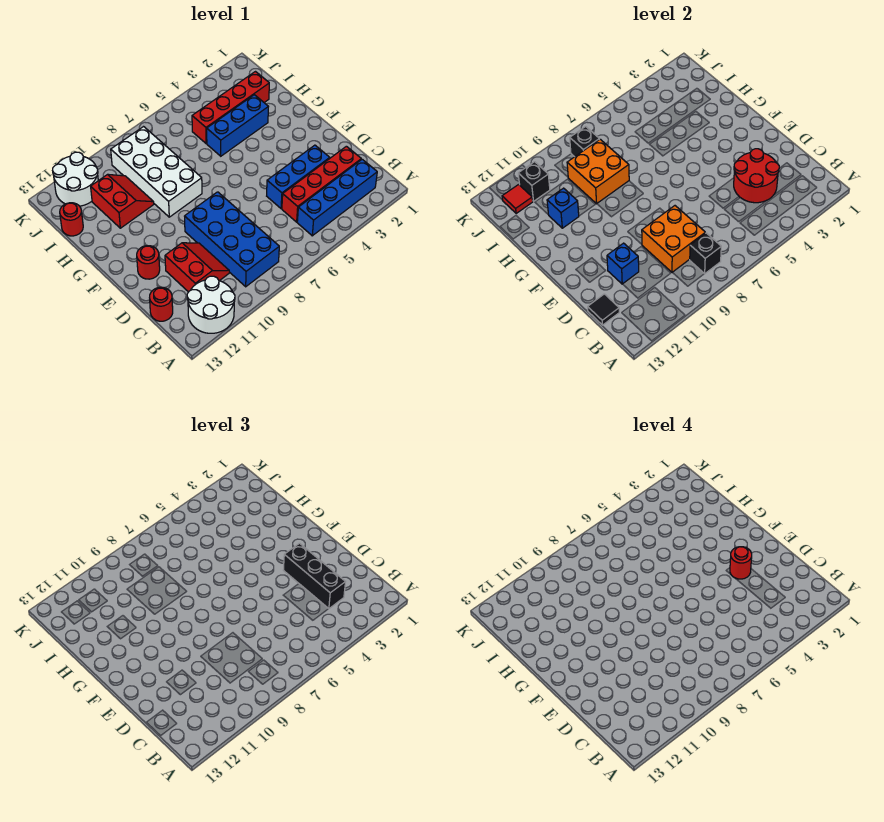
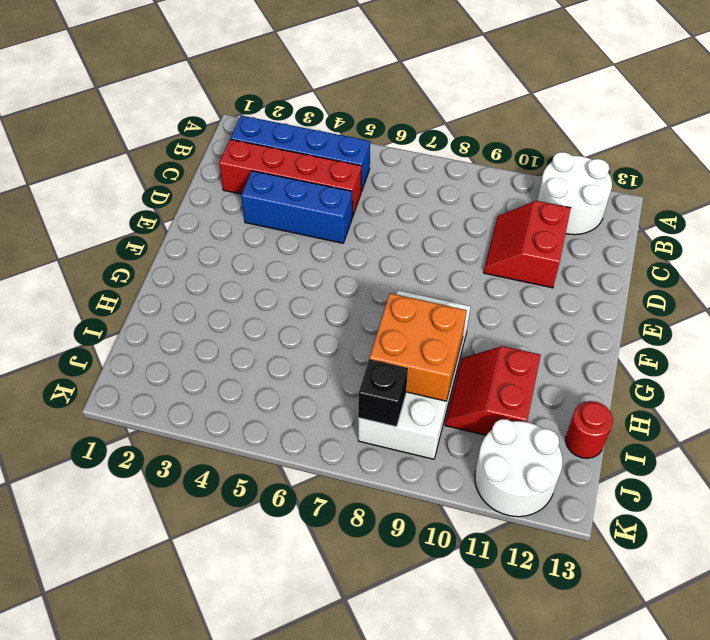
none -> blue brick B8:E9 level 1
none -> red round brick C13 level 1
none -> red round brick E12 level 1

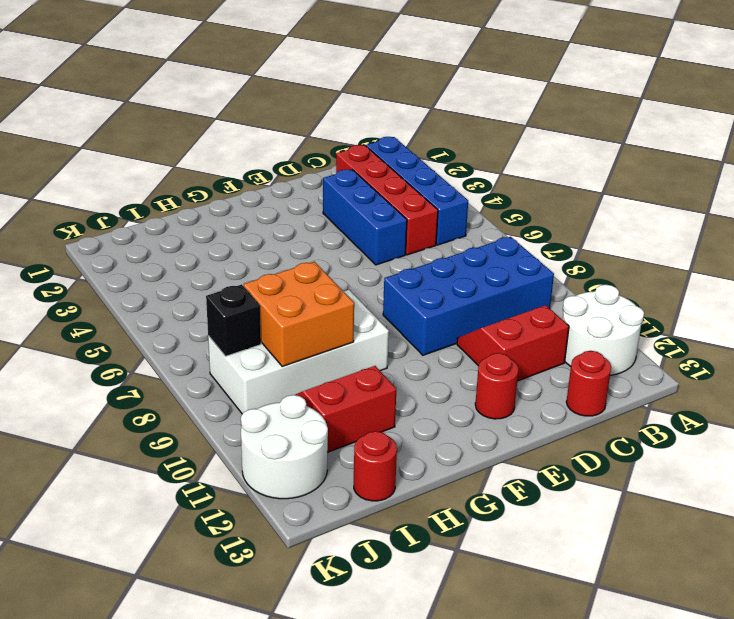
none -> blue brick H3:H5 level 1
none -> red brick I2:I5 level 1
none -> black brick B8 level 2

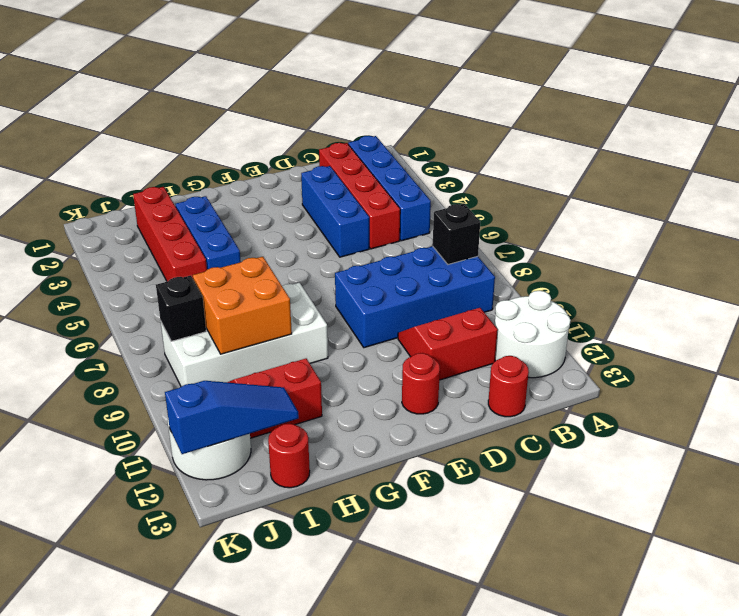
blue slope I12:K12 level 2 top K -> red tile J12 level 2
none -> red round brick C3:D4 level 2
none -> orange brick C8:D9 level 2
none -> black tile C13 level 2

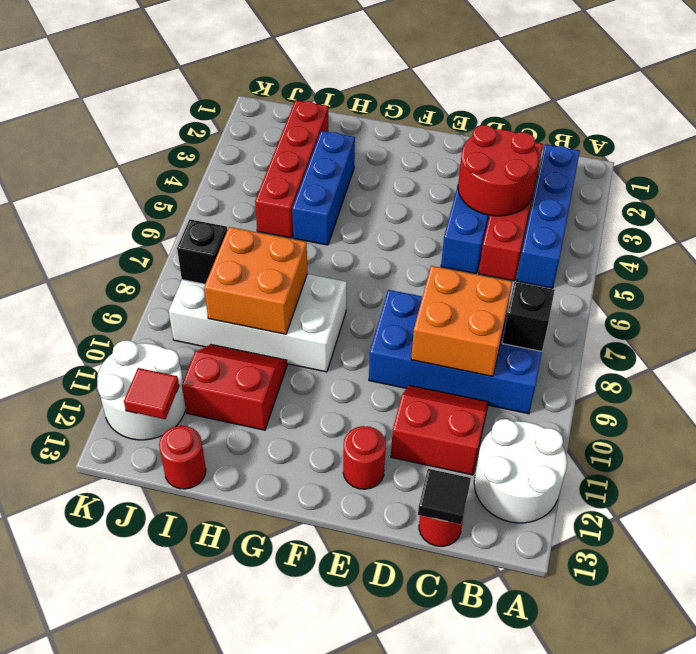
none -> blue brick D11 level 2
none -> blue brick H11 level 2
none -> black brick J11 level 2

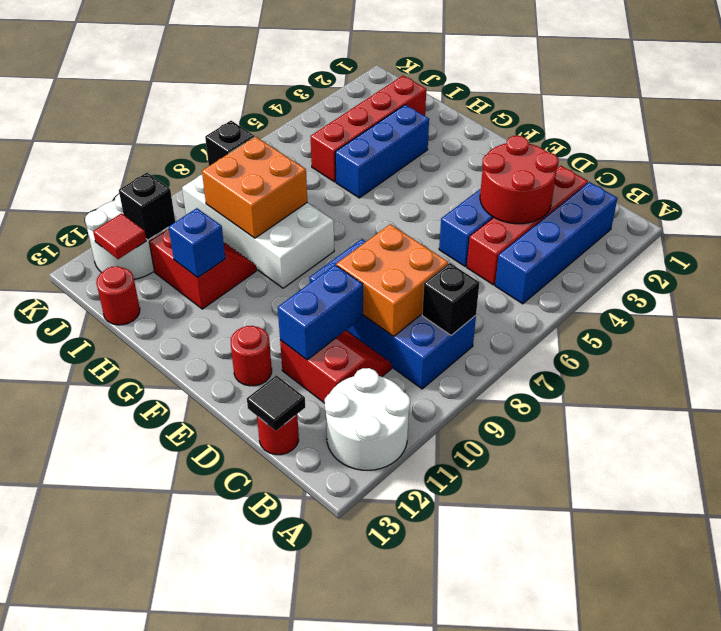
blue brick D10:D11 level 2 -> blue brick D11 level 2
none -> black brick C3:E3 level 3
none -> red round brick E3 level 4

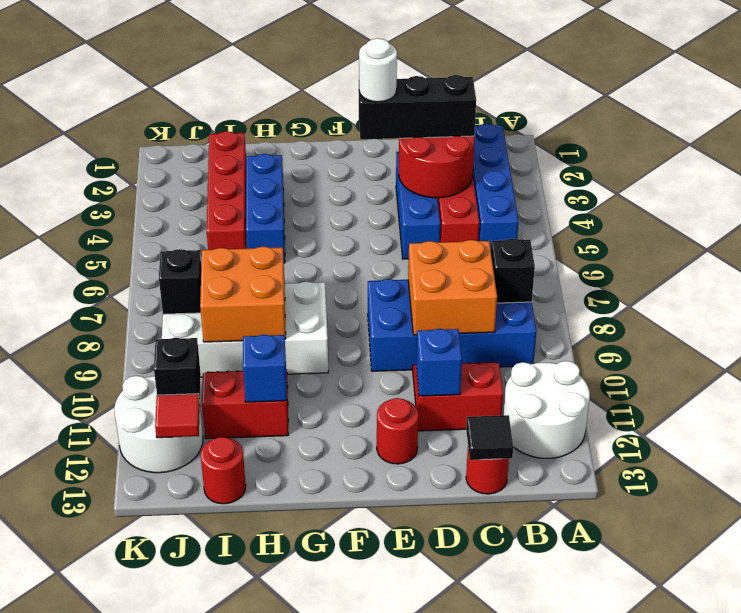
white round brick E3 level 4 -> red round brick E3 level 4

